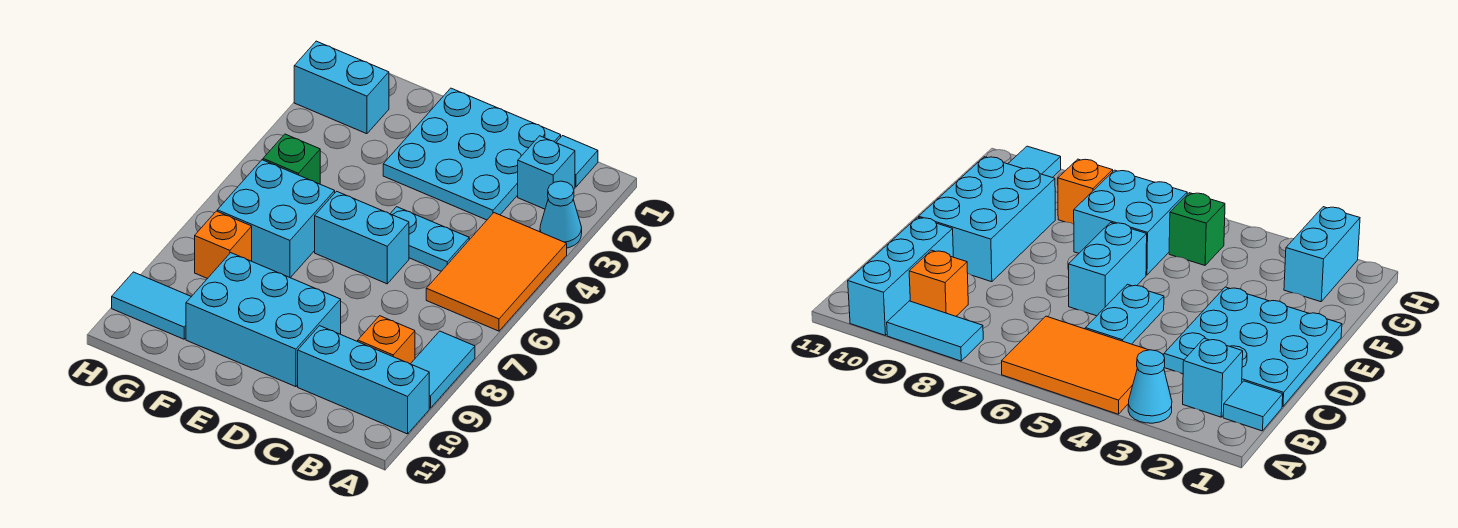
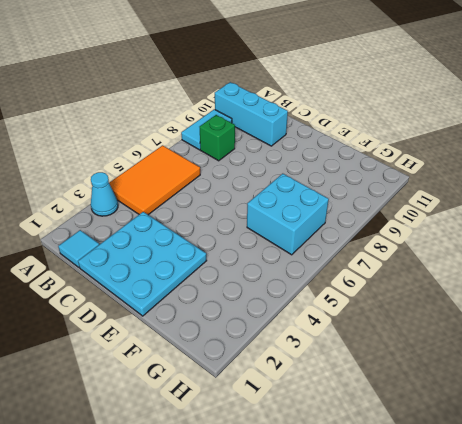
green brick B8 level 1 -> green brick G5 level 1
none -> cyan brick B2 level 1
none -> orange brick B9 level 1
none -> cyan plate C5:D5 level 1

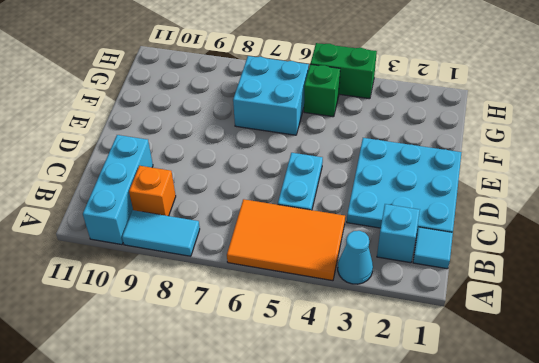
green brick H4:H5 level 1 -> none
none -> cyan brick D6:E6 level 1
none -> cyan brick D9:F10 level 1
none -> cyan brick G2:H2 level 1

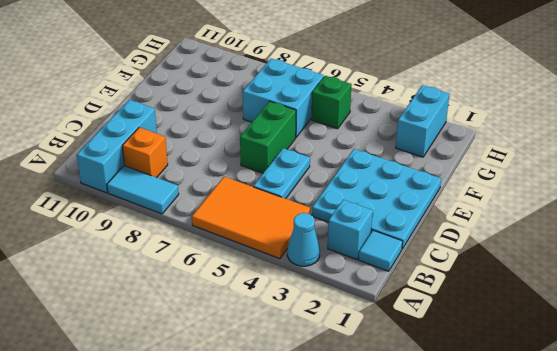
green brick D6:E6 level 1 -> cyan brick D6:E6 level 1
none -> cyan brick D9:F10 level 1
none -> orange brick G8 level 1
none -> cyan tile G10:H10 level 1

